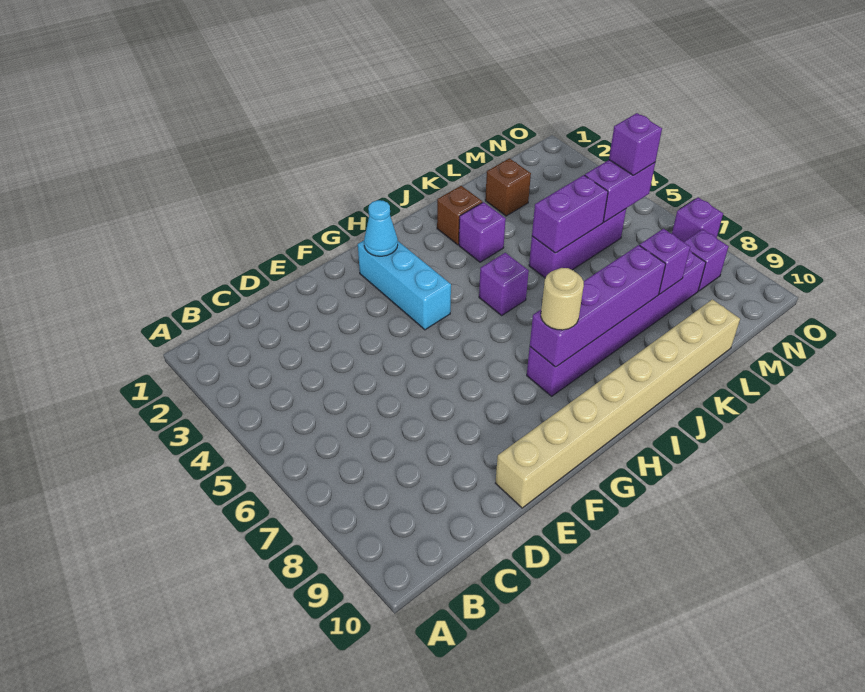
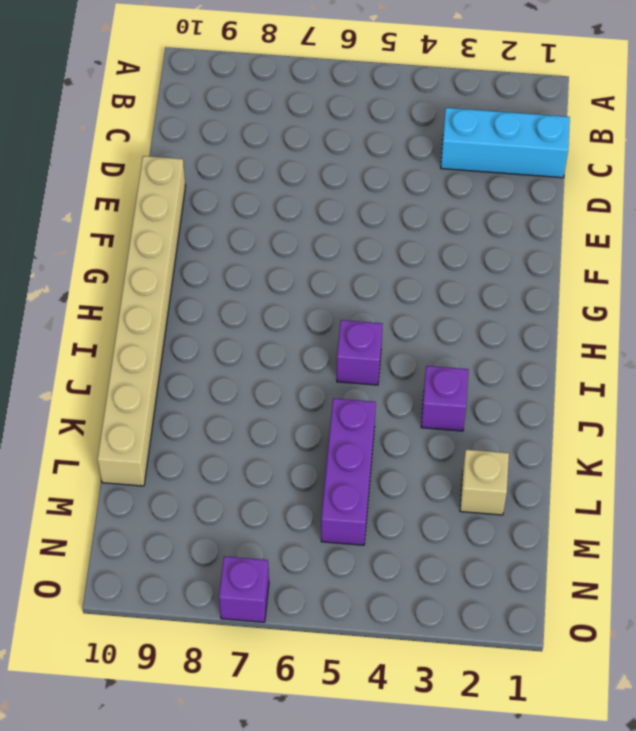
cyan brick C1:C3 level 1 -> cyan brick G2:G4 level 1
tan brick L2 level 1 -> brown brick L2 level 1
none -> purple brick H8:M8 level 1
none -> brown brick J2 level 1
none -> purple brick N8 level 1

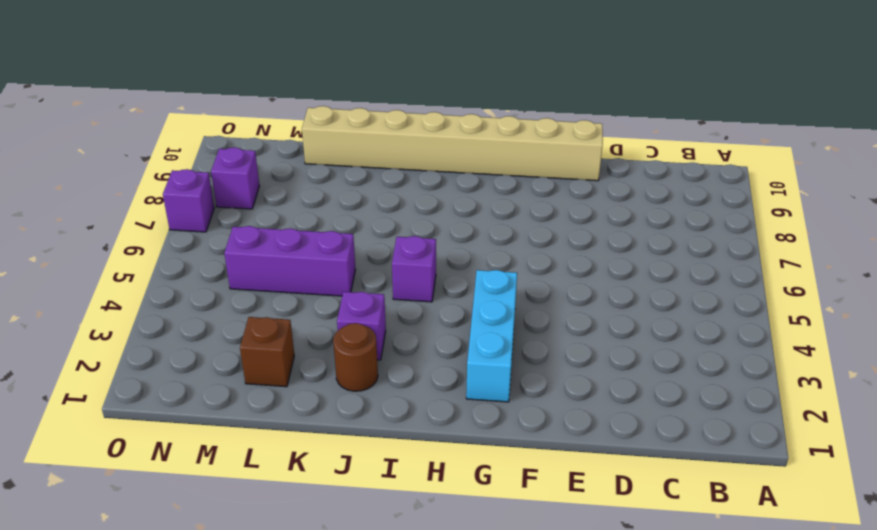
brown round brick J2 level 1 -> brown brick J2 level 1
none -> purple brick H8:M8 level 1
none -> cyan cone G2 level 2
none -> purple brick H8:K8 level 2

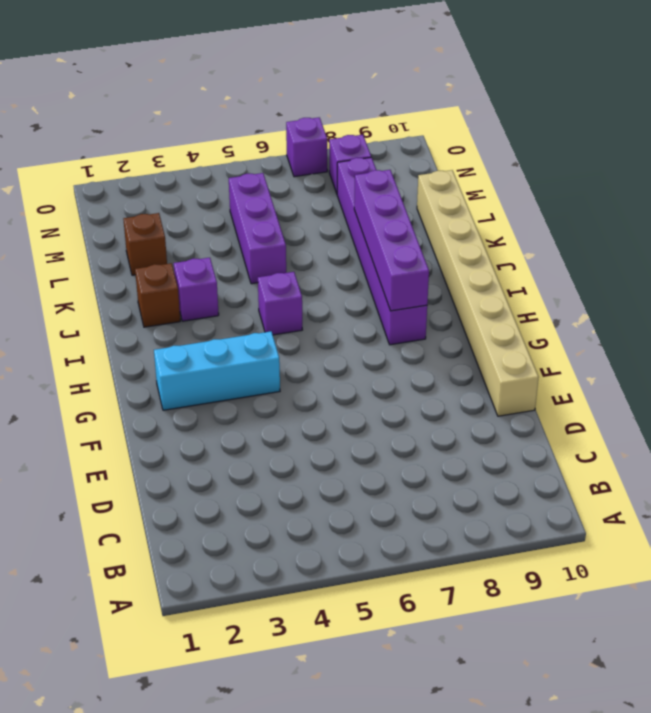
none -> cyan cone G2 level 2
none -> purple brick K5:L5 level 2
none -> purple brick L8 level 2

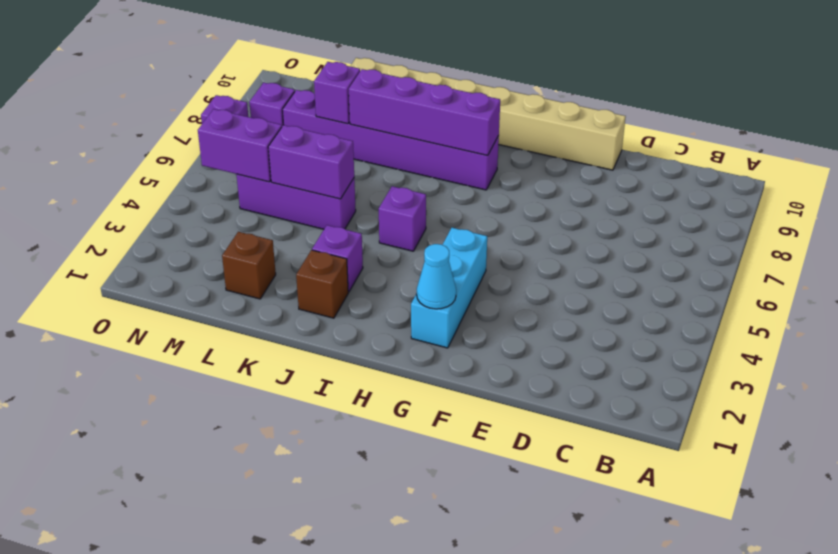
none -> tan round brick H8 level 3
none -> purple brick N5 level 3

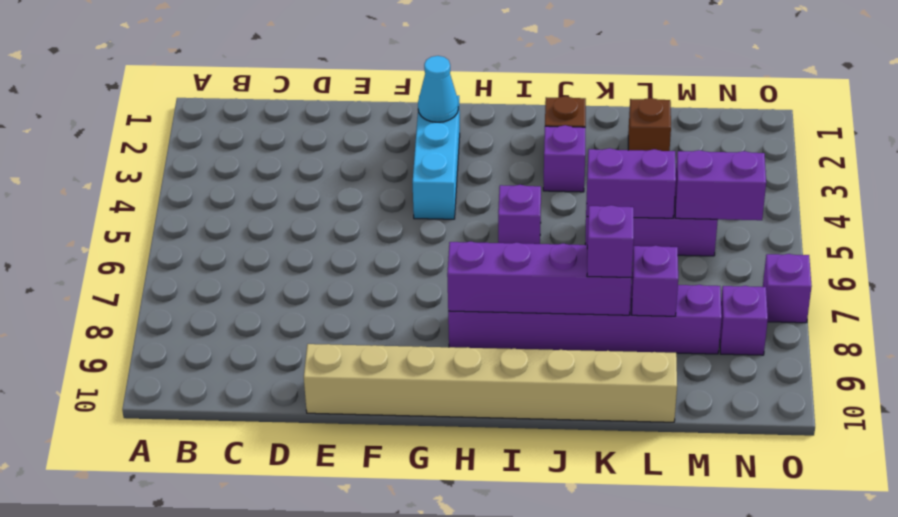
purple brick K8 level 3 -> purple brick N5 level 3
none -> tan round brick H8 level 3

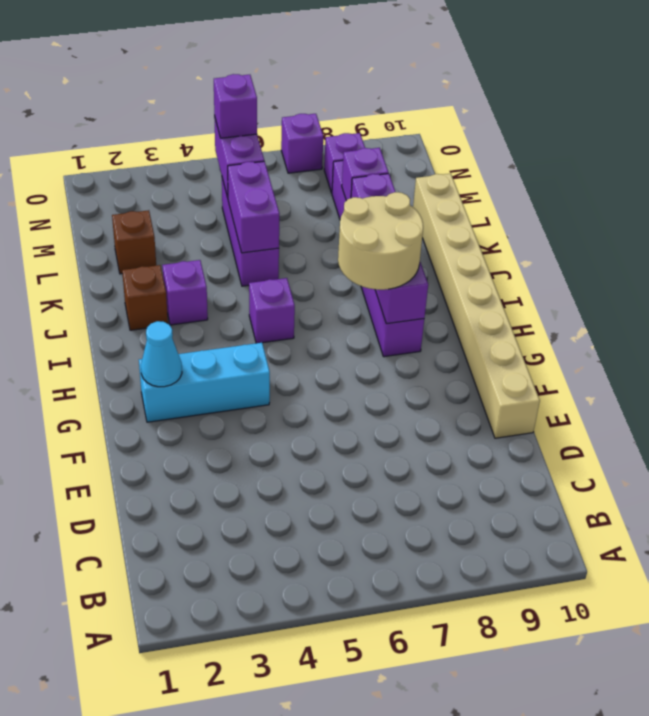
tan round brick H7:I8 level 3 -> tan round brick H8 level 3

